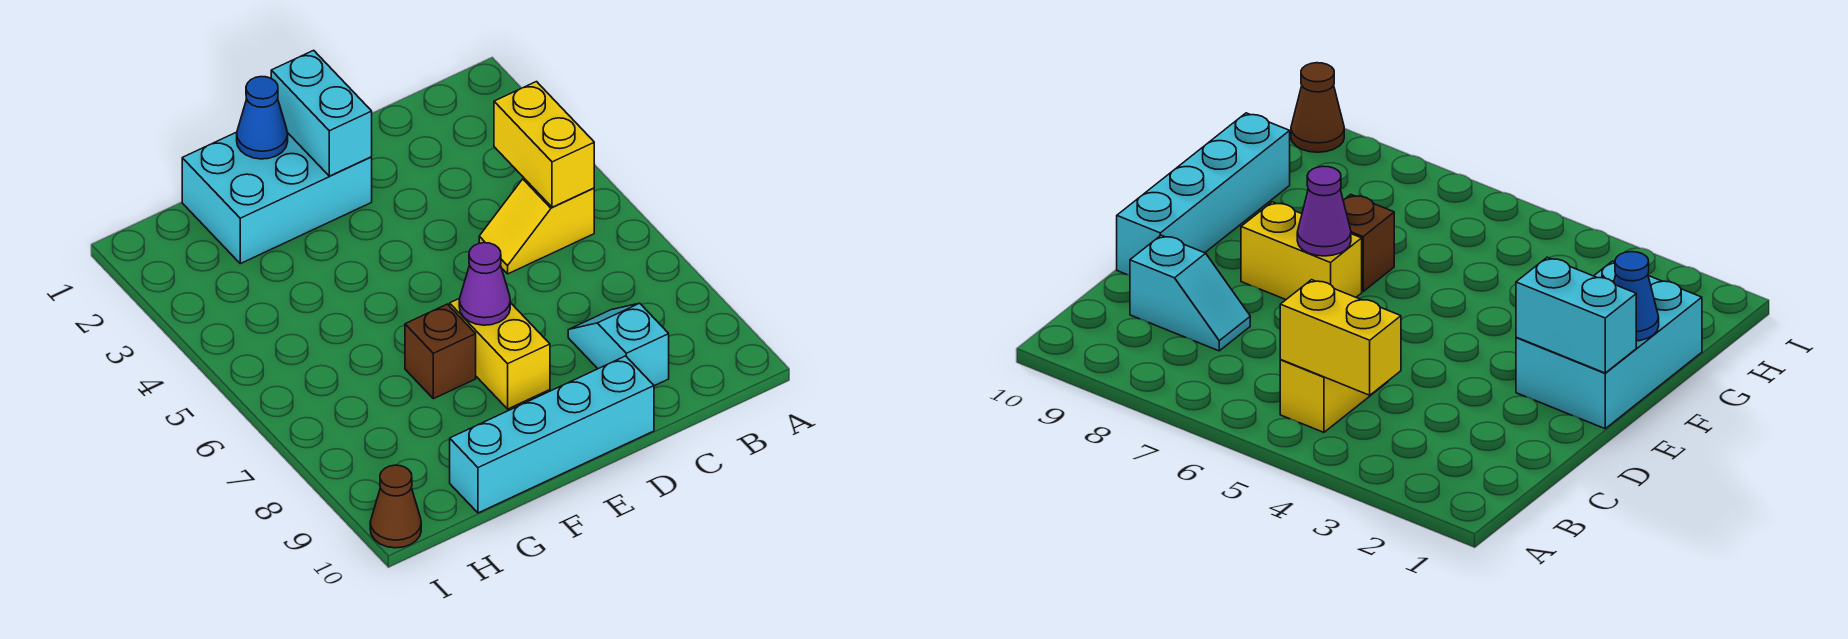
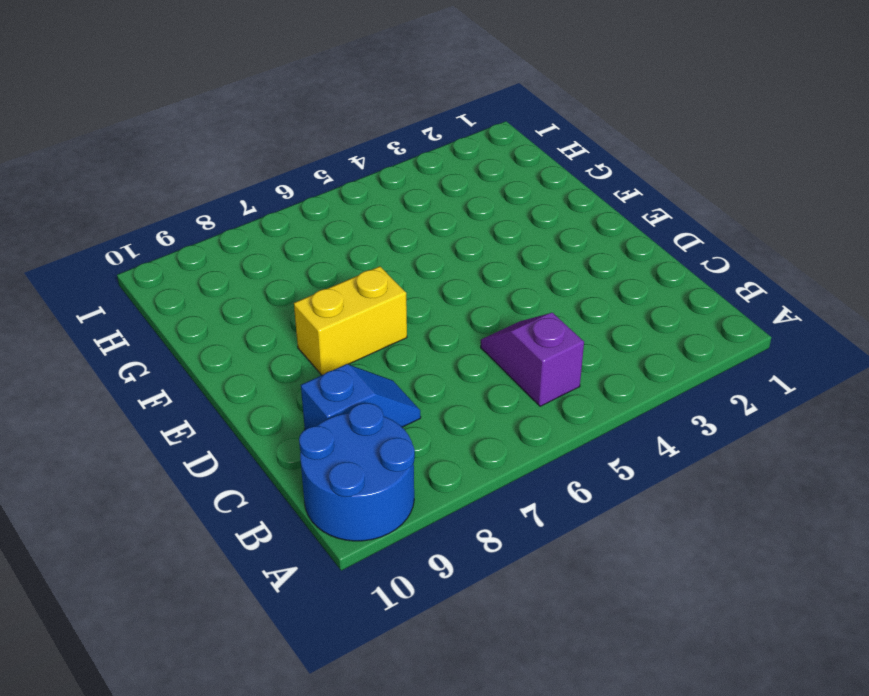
blue round brick A9:B10 level 1 -> none
purple slope B5:C5 level 1 top B -> yellow slope B5:C5 level 1 top B
blue slope C8:C9 level 1 top 9 -> cyan slope C8:C9 level 1 top 9
none -> cyan brick D10:G10 level 1
none -> cyan brick E1:G2 level 1

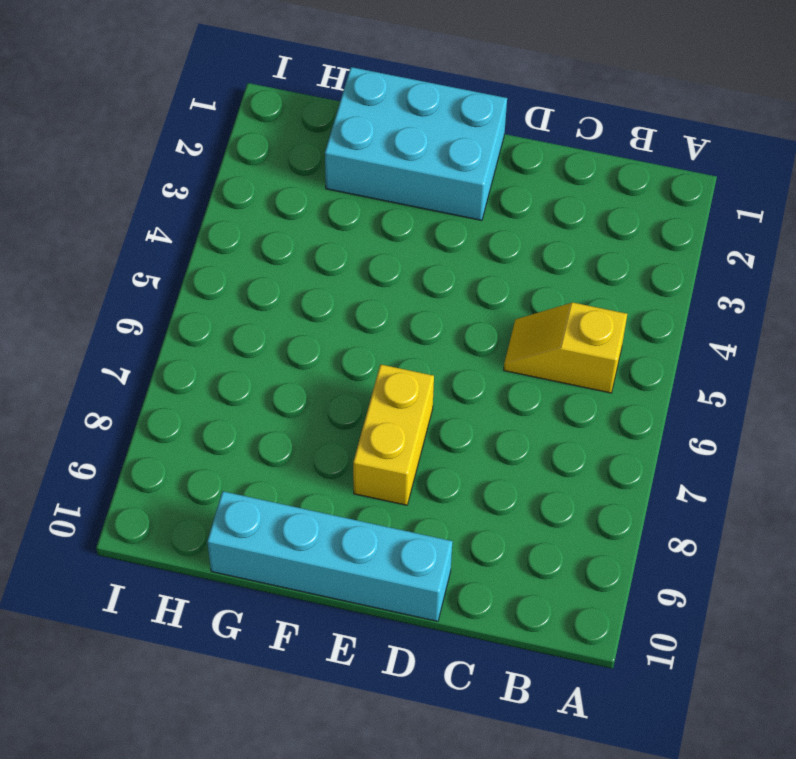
none -> cyan slope C8:C9 level 1 top 9
none -> brown brick F7 level 1

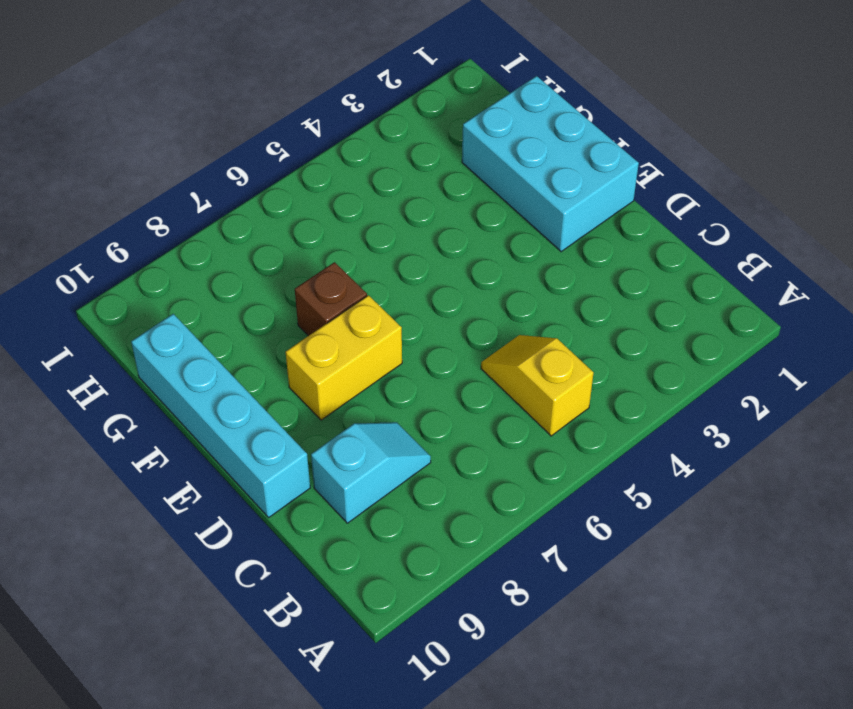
none -> brown cone I10 level 1
none -> yellow brick B4:B5 level 2

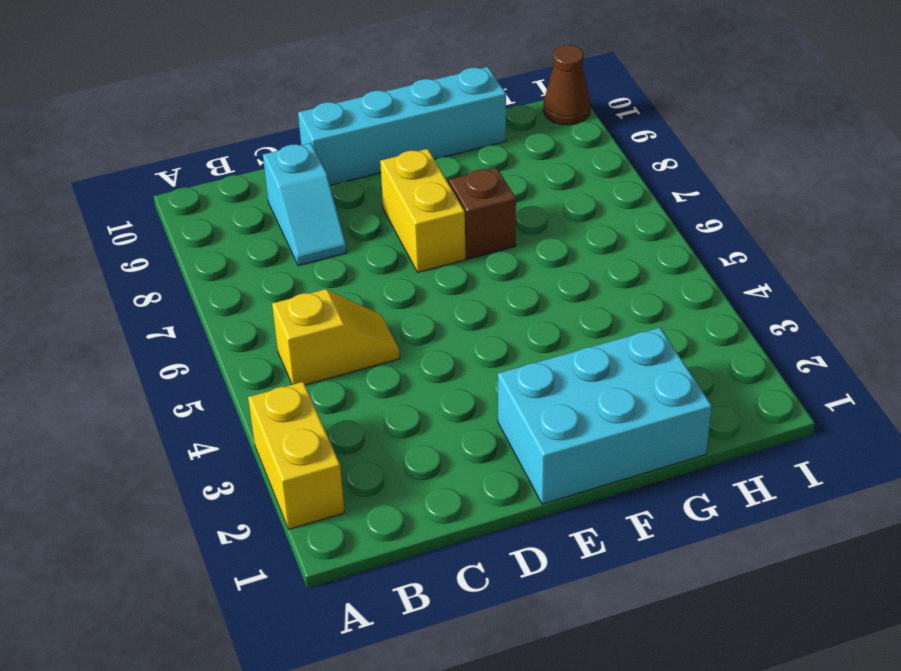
yellow brick A2:A3 level 1 -> yellow brick B4:B5 level 2
none -> cyan brick E1:E2 level 2
none -> purple cone E7 level 2

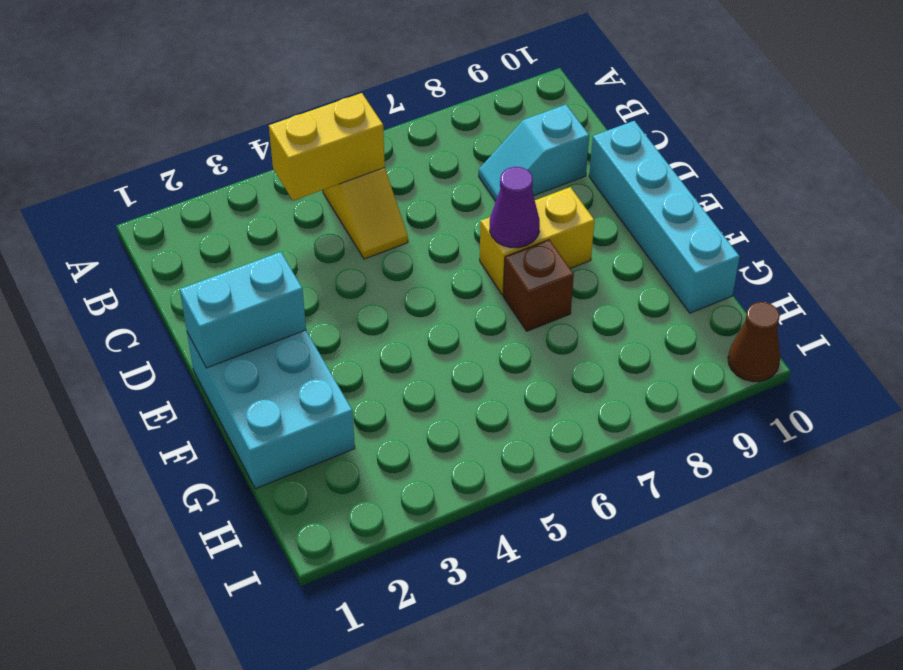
none -> blue cone F1 level 2

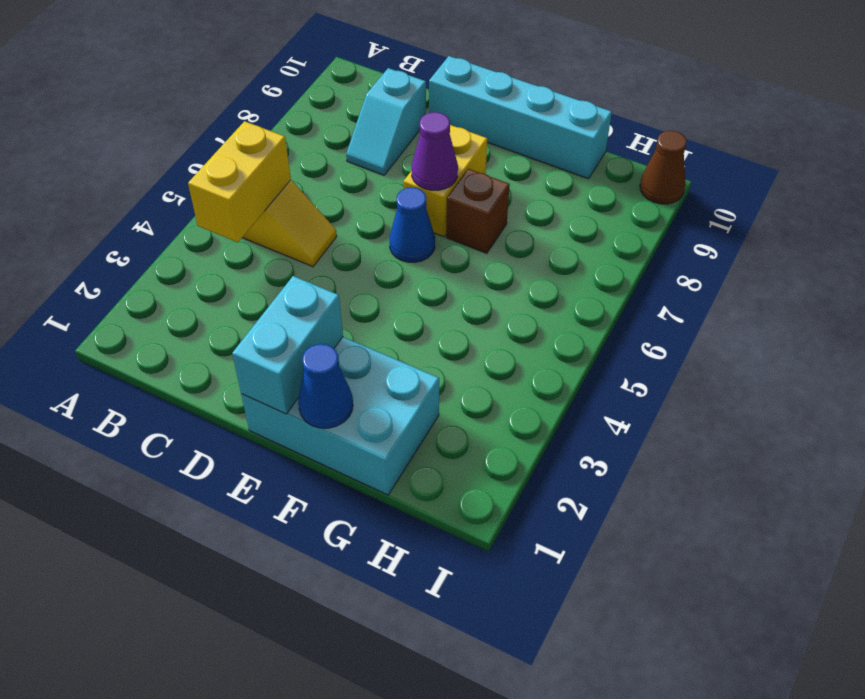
blue cone E6 level 1 -> none

